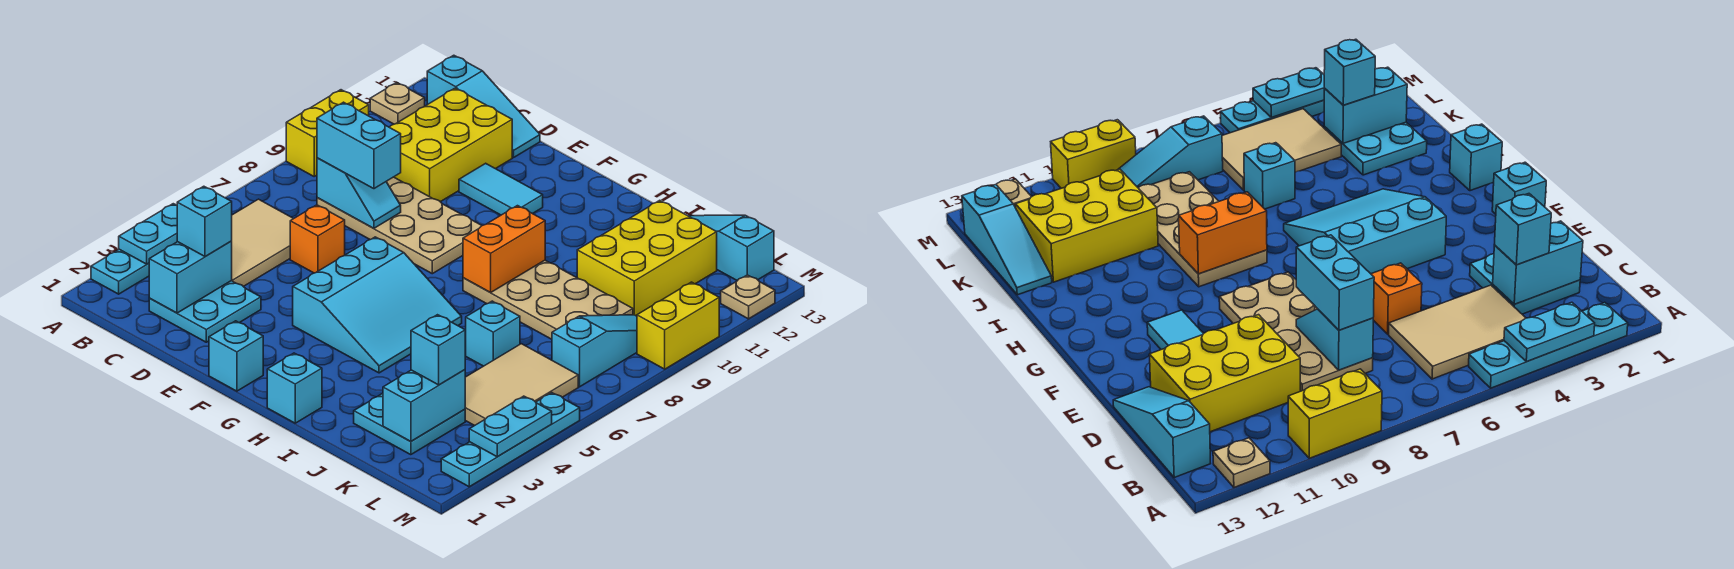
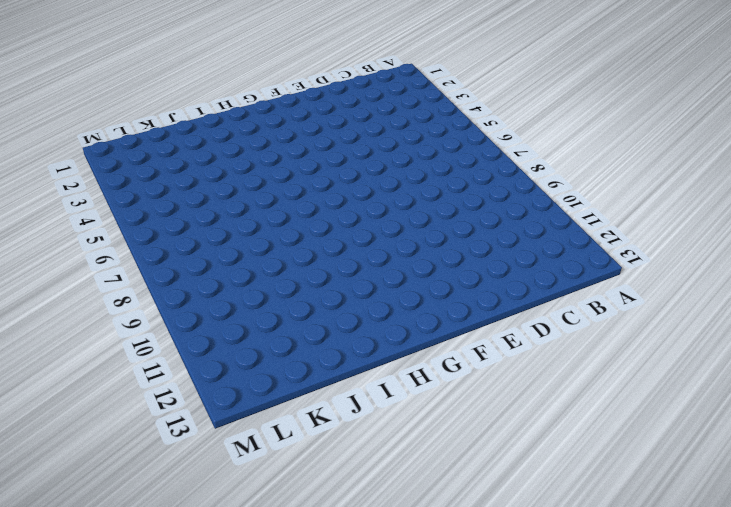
none -> cyan plate A2:A5 level 1
none -> yellow brick A9:A10 level 1
none -> tan plate A12 level 1
none -> tan tile B4:C6 level 1

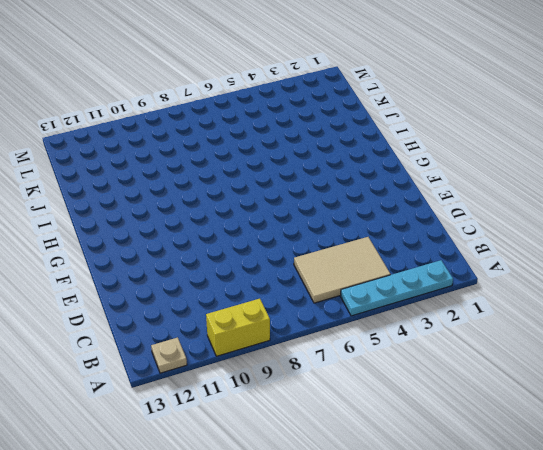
none -> cyan slope B13:D13 level 1 top B
none -> cyan plate C2:D3 level 1
none -> tan plate C8:F9 level 1
none -> yellow brick C10:D12 level 1

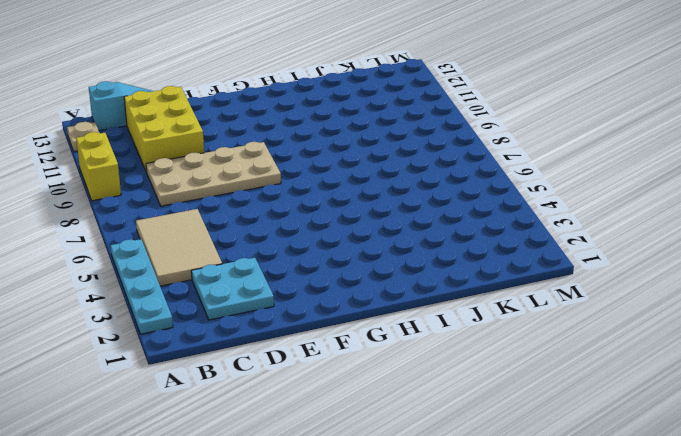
none -> orange brick D6 level 1
none -> cyan tile E11:F11 level 1
none -> cyan brick F1 level 1
none -> cyan slope F4:H6 level 1 top F

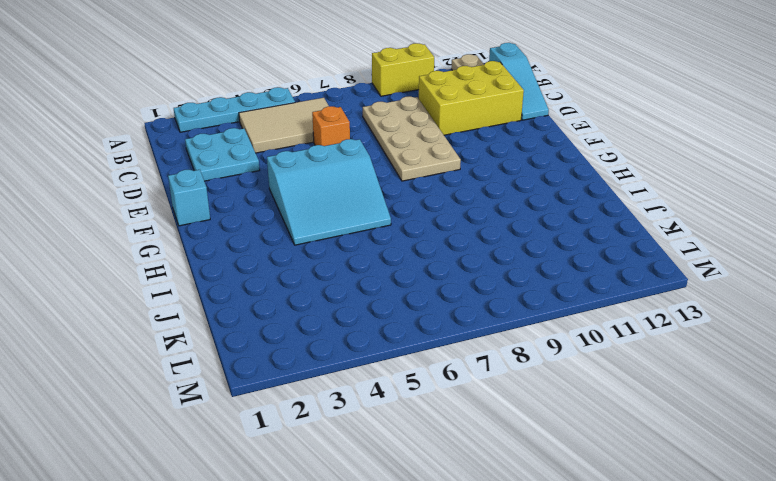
none -> cyan tile E11:F11 level 1
none -> cyan brick H1 level 1
none -> tan plate H8:K9 level 1
none -> cyan plate J2:K3 level 1

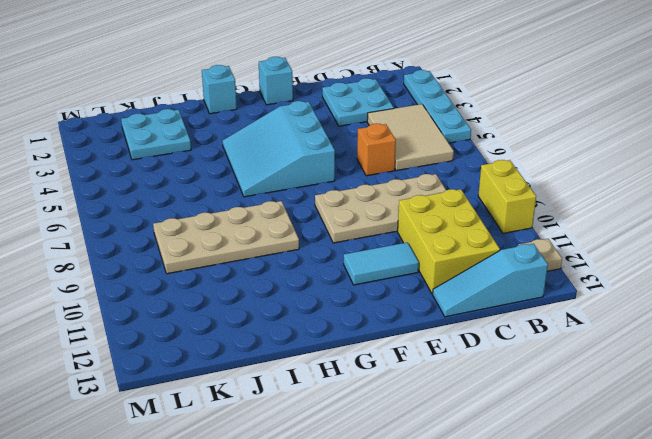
none -> cyan brick J6 level 1
none -> yellow brick J10:K12 level 1
none -> cyan slope J13:L13 level 1 top L
none -> tan tile K4:L6 level 1

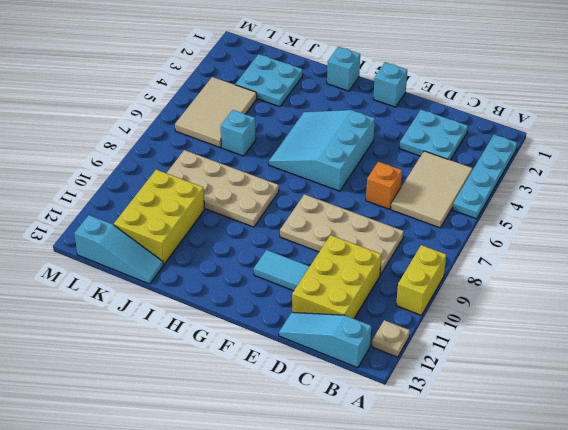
none -> cyan slope L7:L9 level 1 top 7
none -> cyan plate M2:M5 level 1
none -> yellow brick M9:M10 level 1
none -> tan plate M12 level 1

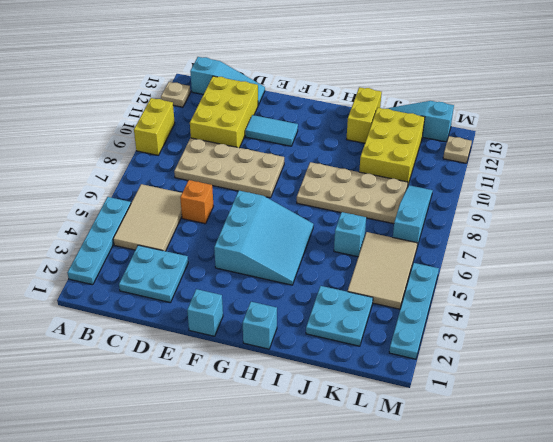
yellow brick I12:I13 level 1 -> yellow brick M9:M10 level 1
none -> cyan plate A3:A4 level 2
none -> cyan brick C2:C3 level 2
none -> cyan slope C8:D8 level 2 top C
none -> orange brick H8:H9 level 2

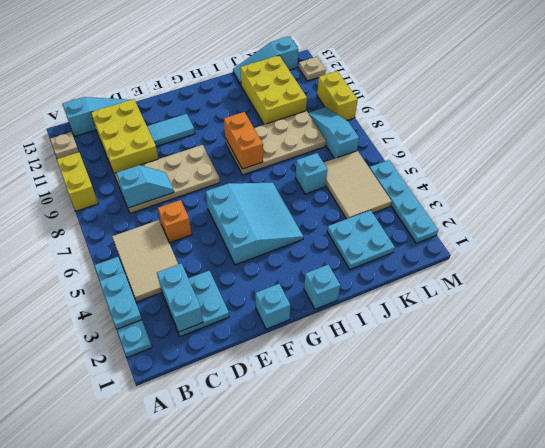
none -> cyan brick K2:K3 level 2
none -> cyan plate M3:M4 level 2
none -> cyan brick C3 level 3
none -> cyan brick C8:D8 level 3

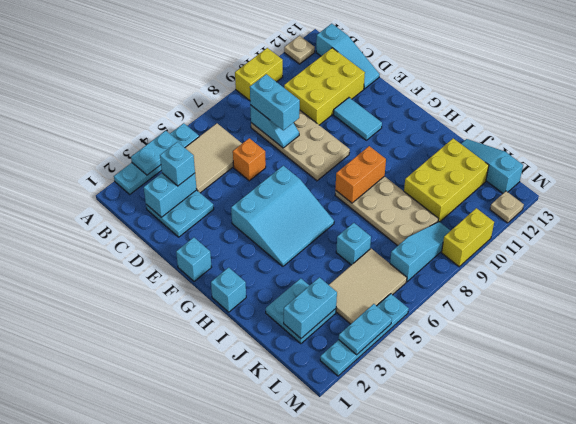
none -> cyan brick K3 level 3

